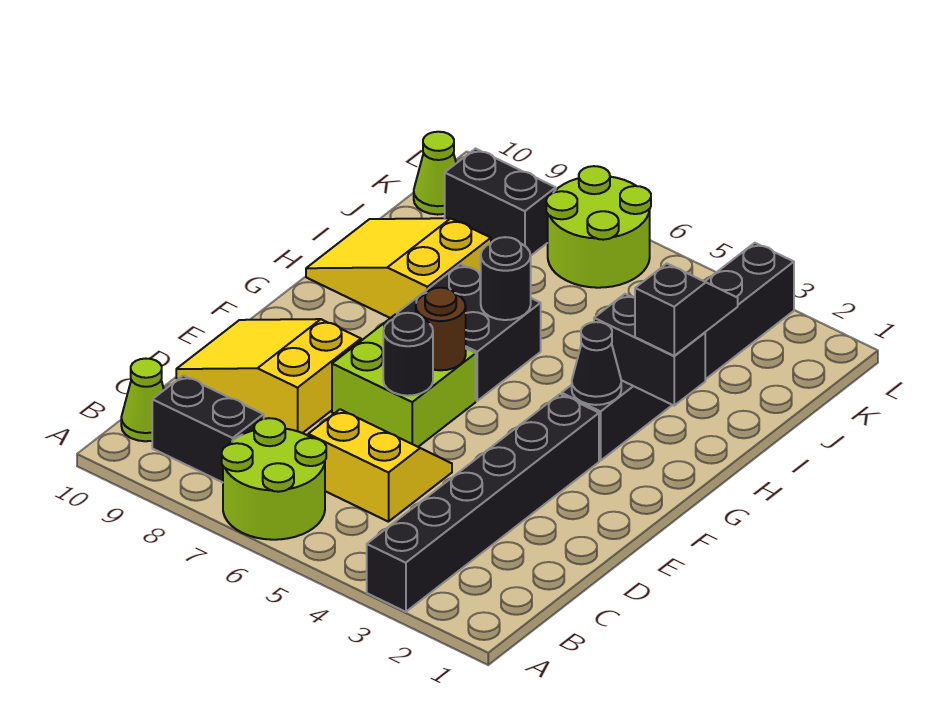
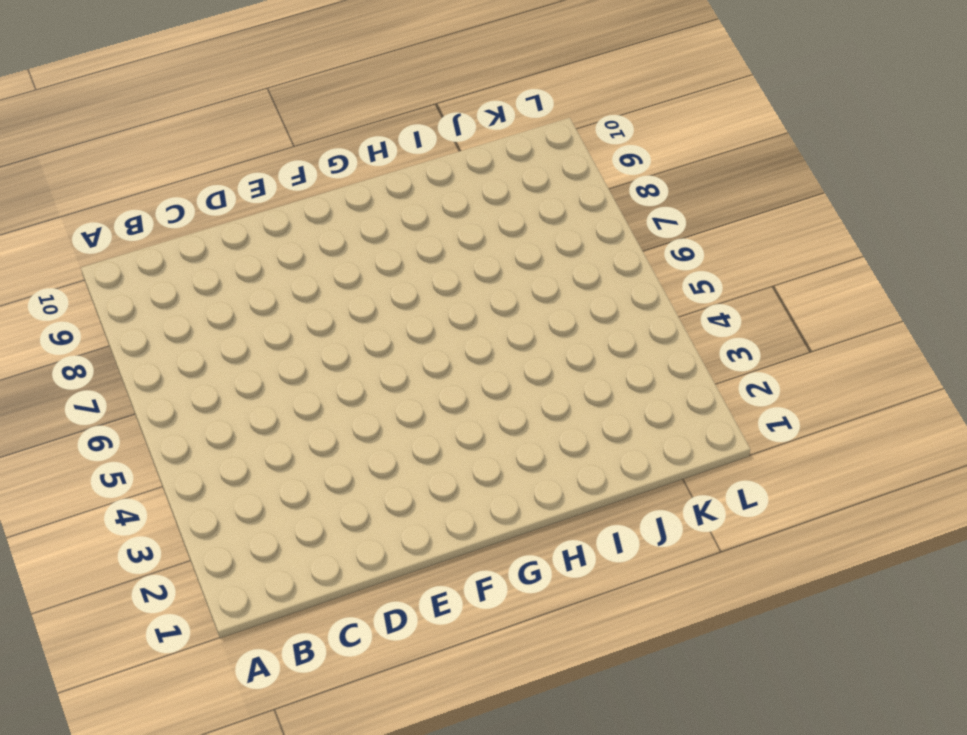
none -> black brick A3:F3 level 1
none -> lime round brick A6:B7 level 1
none -> black brick B8:B9 level 1

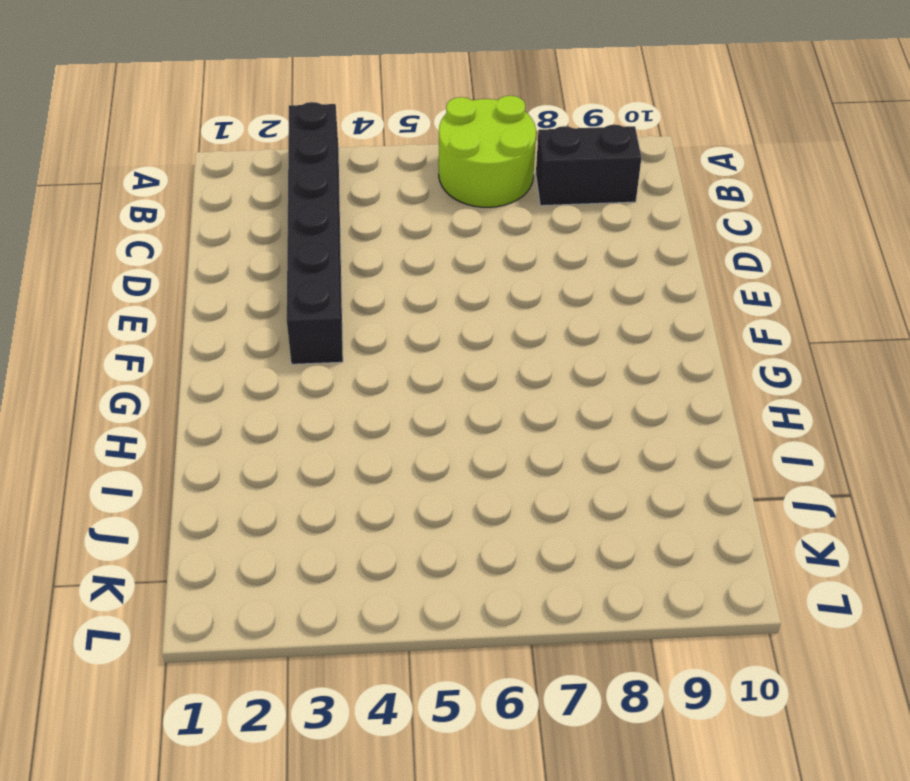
none -> lime cone B10 level 1
none -> yellow slope C5:D6 level 1 top C
none -> yellow slope D8:E10 level 1 top 8

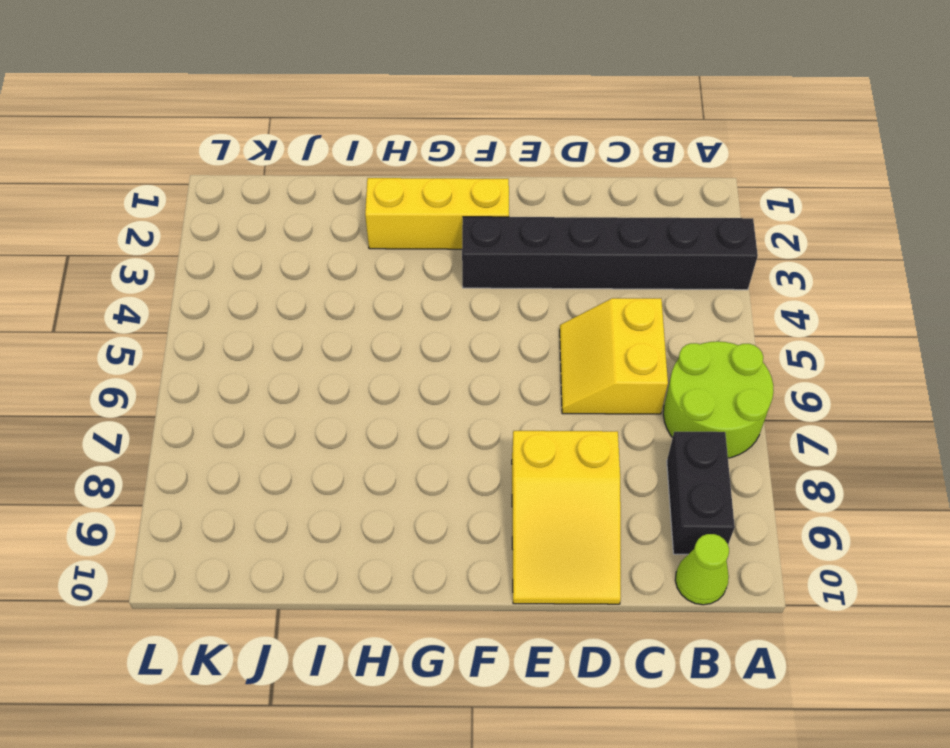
yellow brick F2:H2 level 1 -> none
none -> lime brick E6:F7 level 1
none -> black brick G3:L3 level 1
none -> black brick G6:H7 level 1

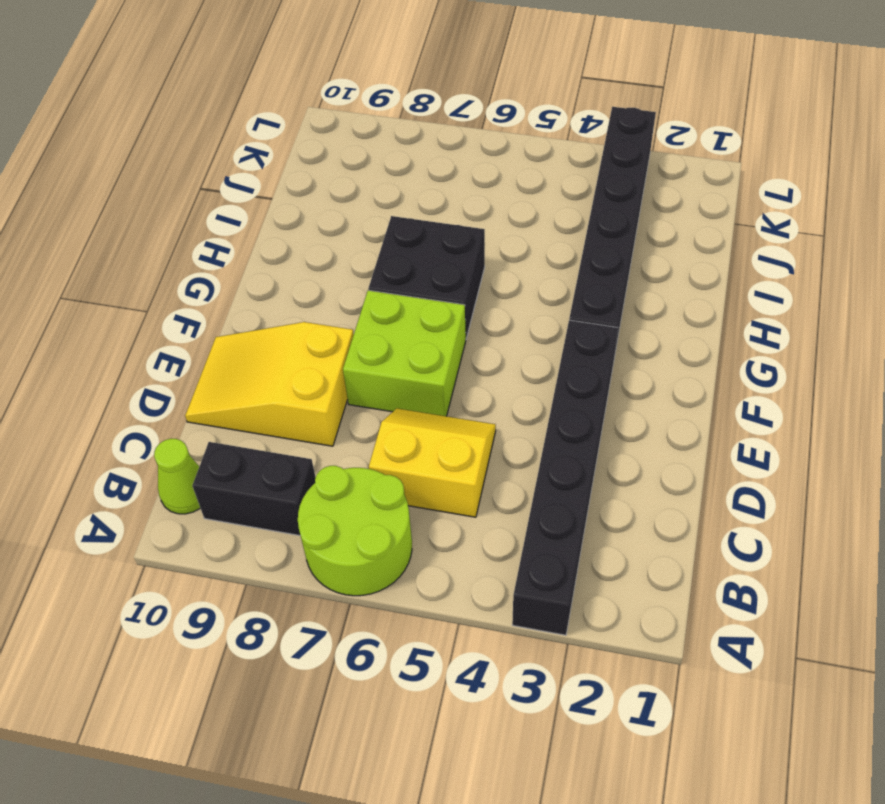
none -> yellow slope H8:I10 level 1 top 8
none -> lime round brick K6:L7 level 1
none -> black brick K8:K9 level 1

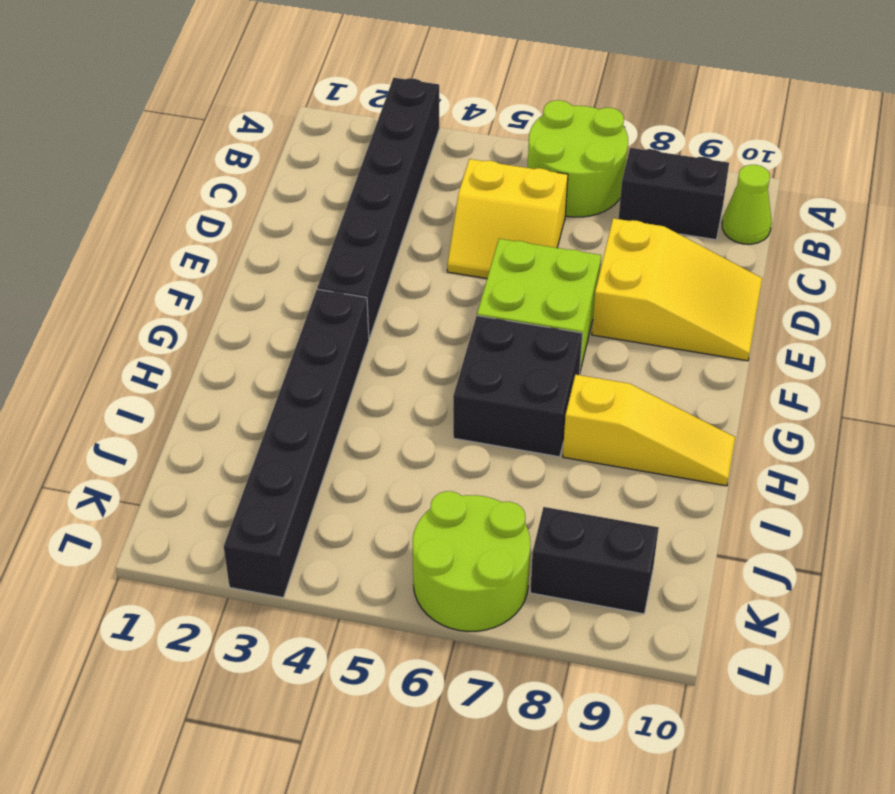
yellow slope H8:H10 level 1 top 8 -> yellow slope H8:I10 level 1 top 8
none -> lime cone K10 level 1
none -> black round brick E6 level 2
none -> brown round brick F6 level 2

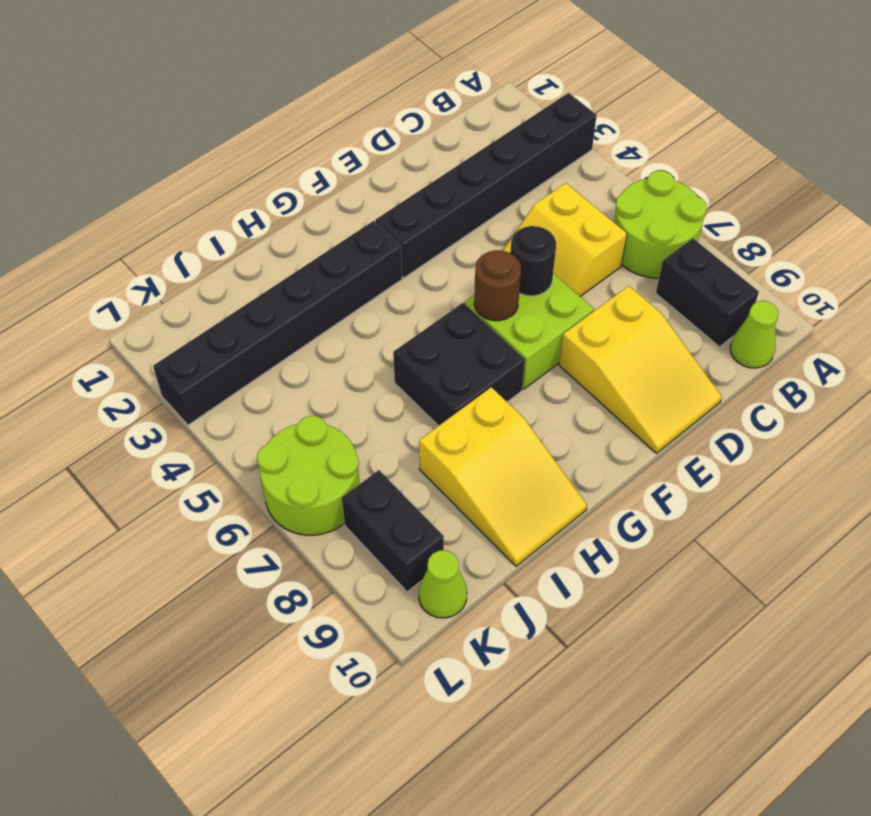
none -> black cone G3 level 2
none -> black brick H2:H3 level 2
none -> black round brick H6 level 2

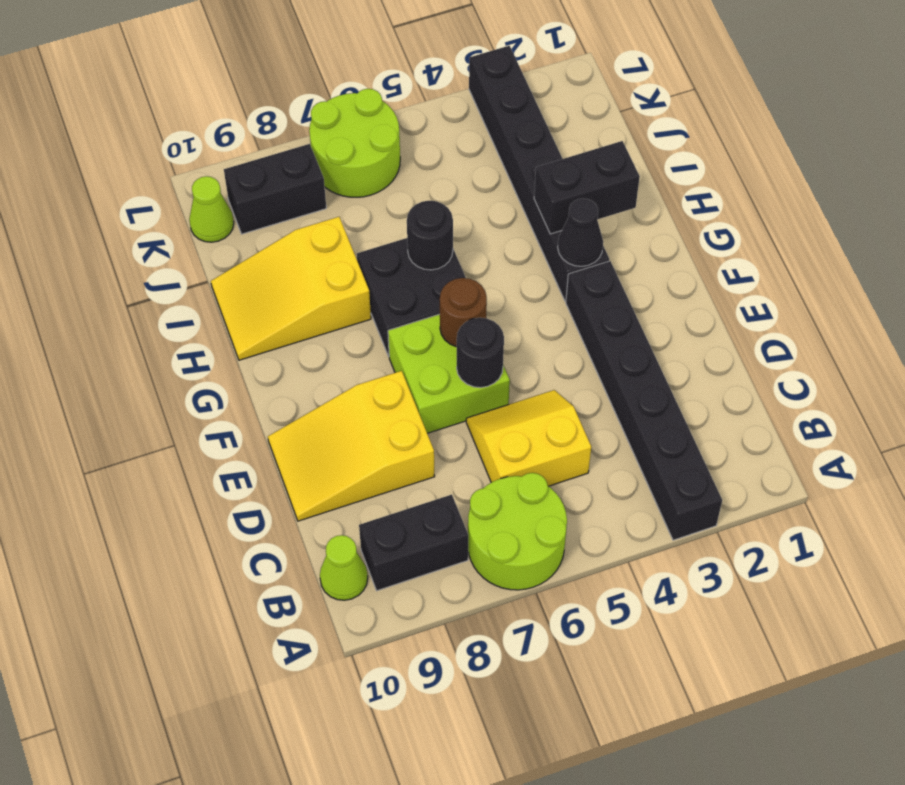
none -> black slope H2:I2 level 3 top H

